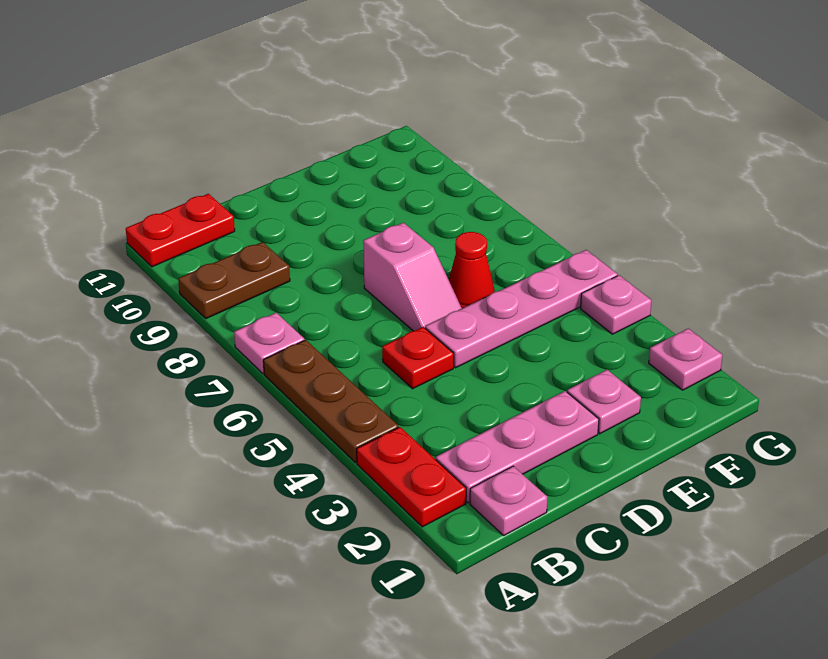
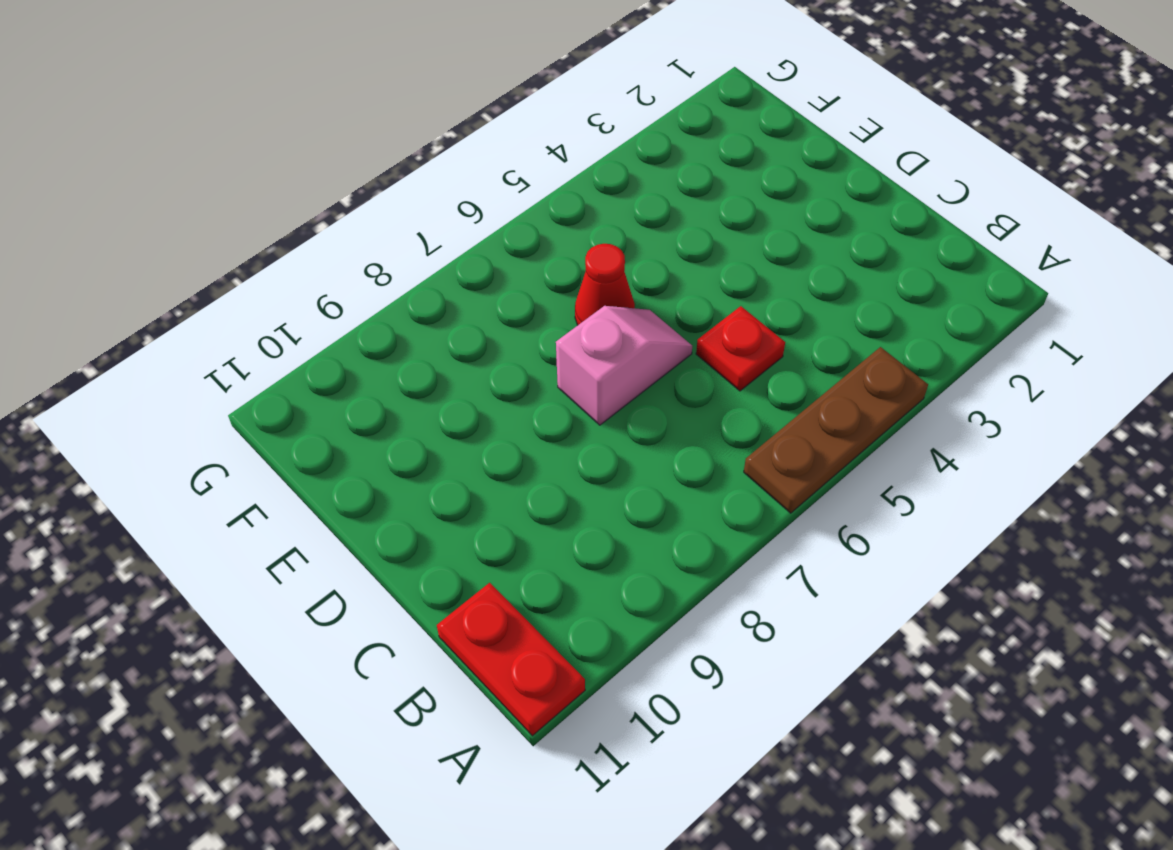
none -> red plate A2:A3 level 1
none -> pink plate A7 level 1
none -> brown plate A9:B9 level 1

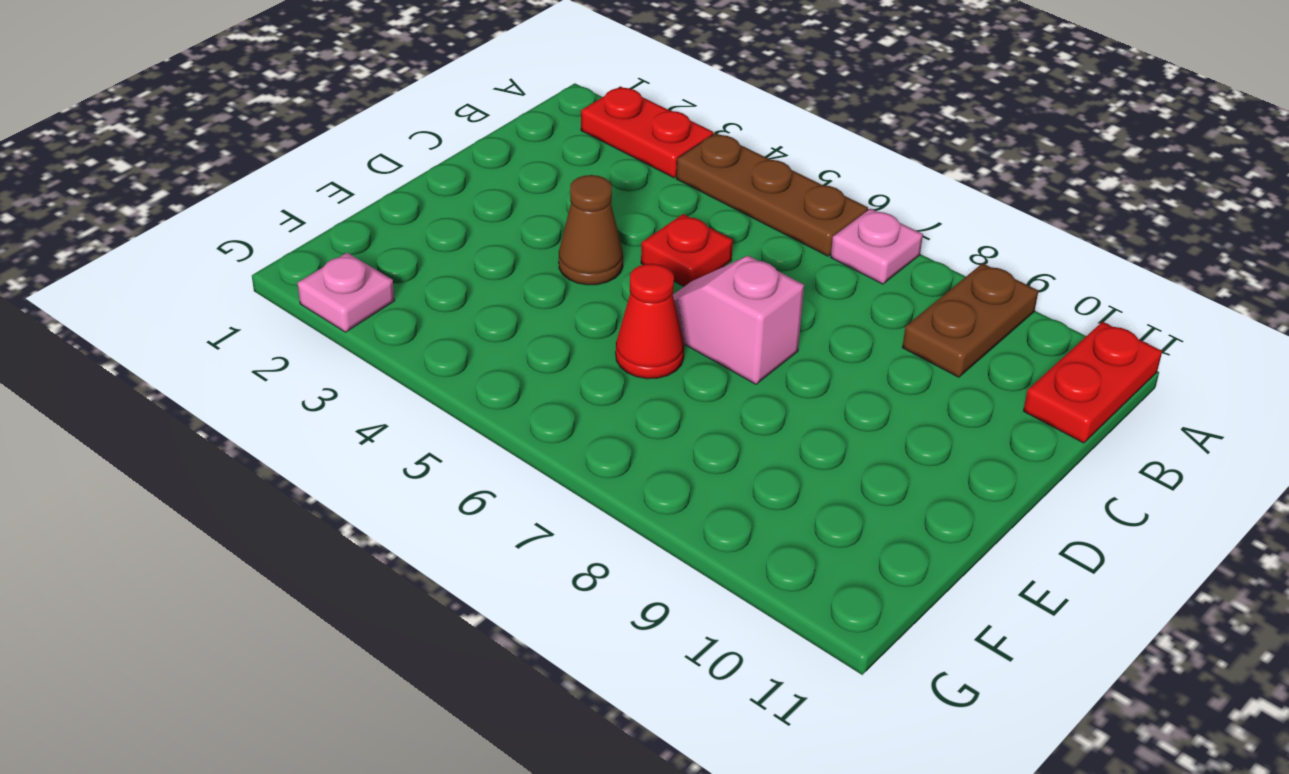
brown cone D4 level 1 -> none
none -> pink plate B1 level 1
none -> pink plate B2:D2 level 1
none -> pink plate D5:G5 level 1

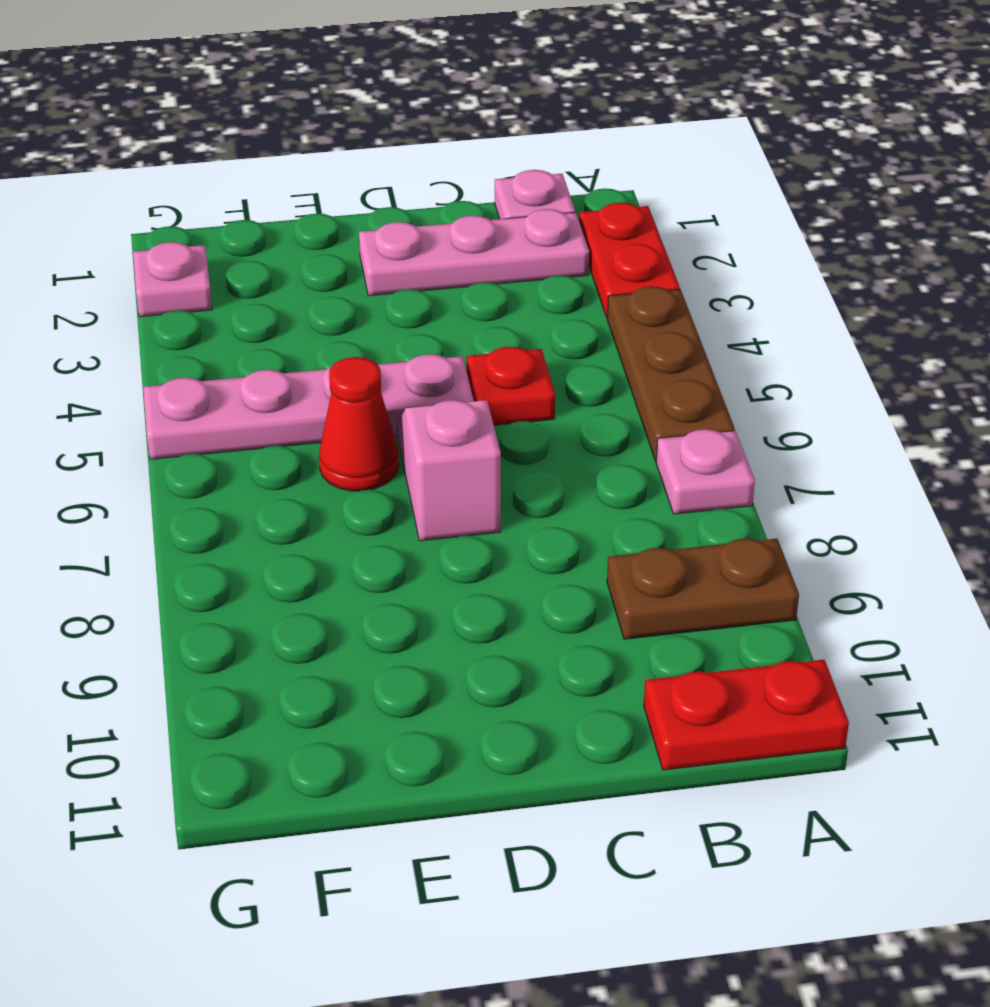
none -> pink plate E2 level 1
none -> pink plate G4 level 1

